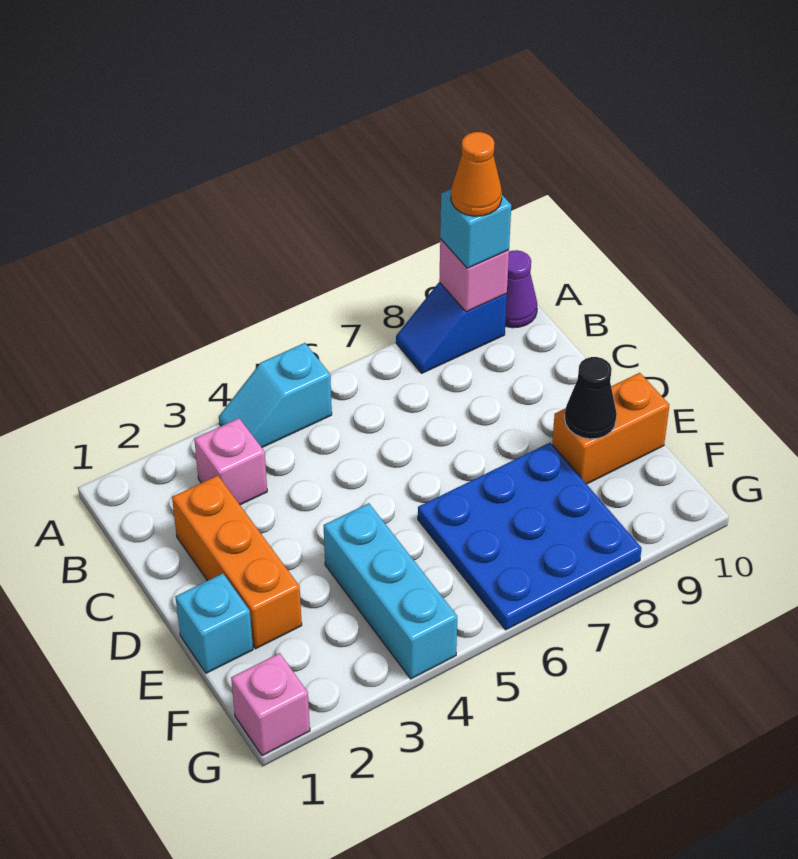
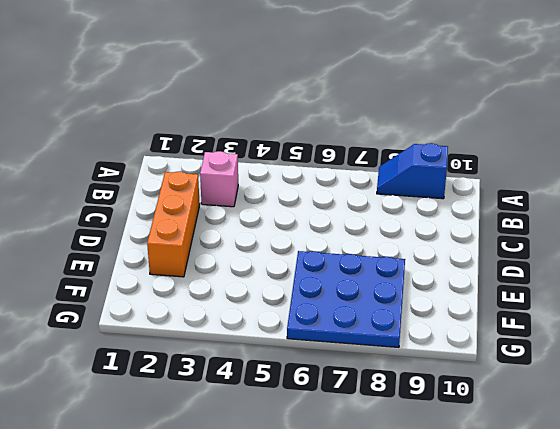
none -> cyan slope A4:A5 level 1 top 5
none -> purple cone A10 level 1
none -> cyan brick E1 level 1

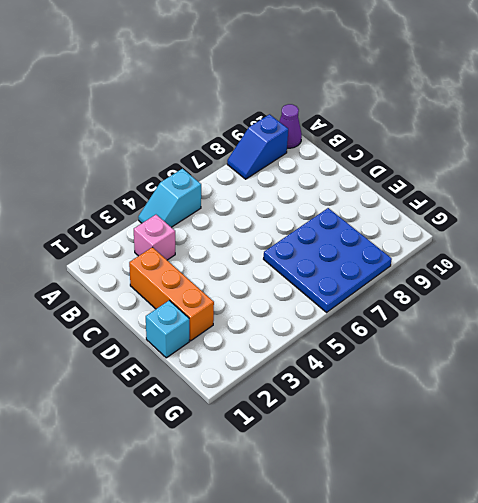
none -> cyan brick E4:G4 level 1
none -> orange brick E9:E10 level 1
none -> pink brick G1 level 1

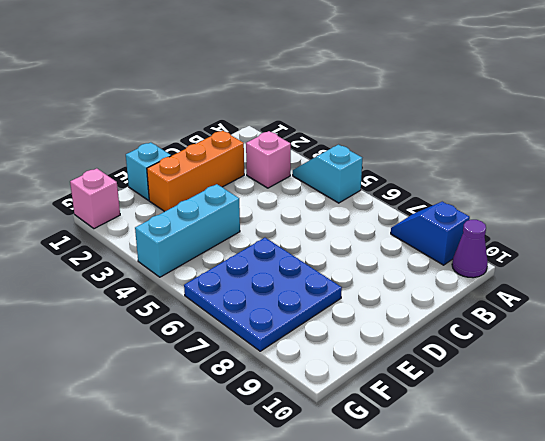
none -> orange brick E9:E10 level 1
none -> pink brick A9 level 2
none -> black cone E9 level 2

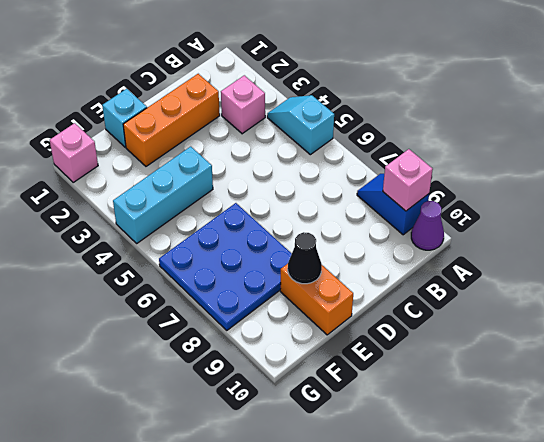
none -> cyan brick A9 level 3
none -> orange cone A9 level 4

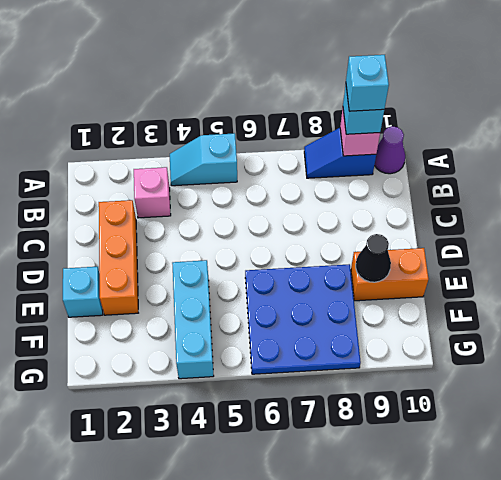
cyan brick A9 level 4 -> orange cone A9 level 4
none -> pink brick G1 level 1

